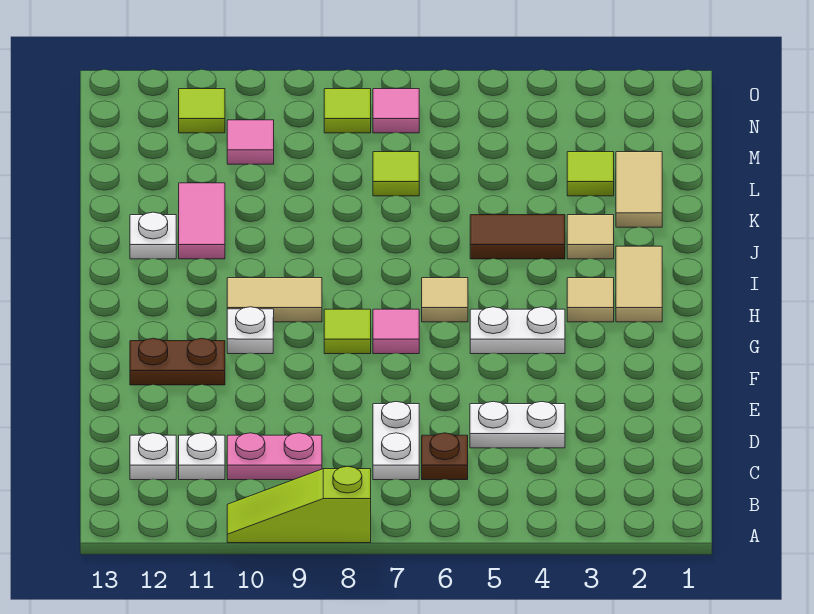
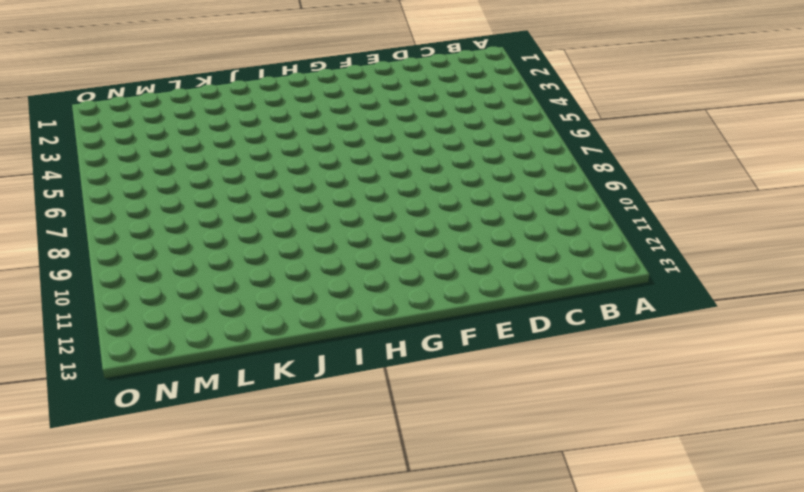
none -> lime slope A8:A10 level 1 top 8
none -> brown plate C6 level 1
none -> white plate C7:D7 level 1

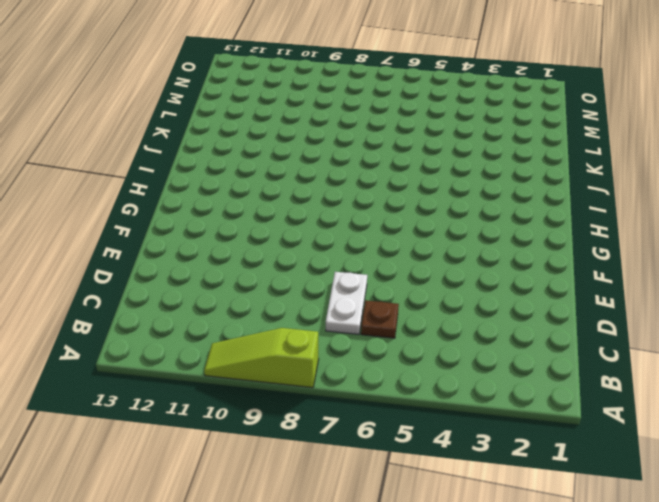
none -> pink plate C9:C10 level 1
none -> white plate C11 level 1
none -> white plate C12 level 1

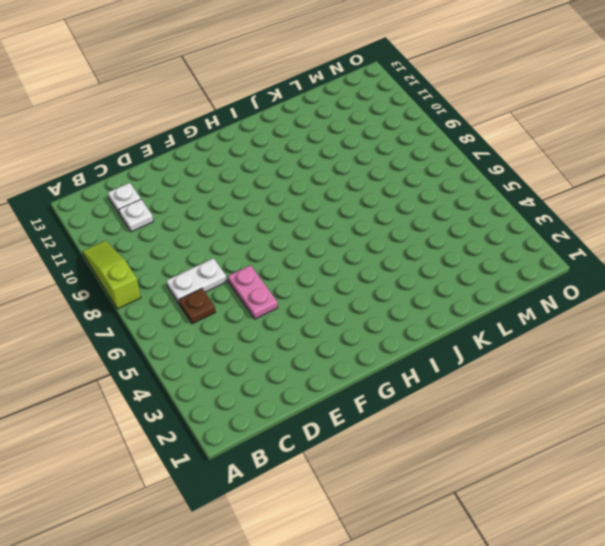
pink plate E5:E6 level 1 -> pink plate C9:C10 level 1
none -> white plate D4:D5 level 1
none -> brown plate F11:F12 level 1
none -> white plate G4:G5 level 1

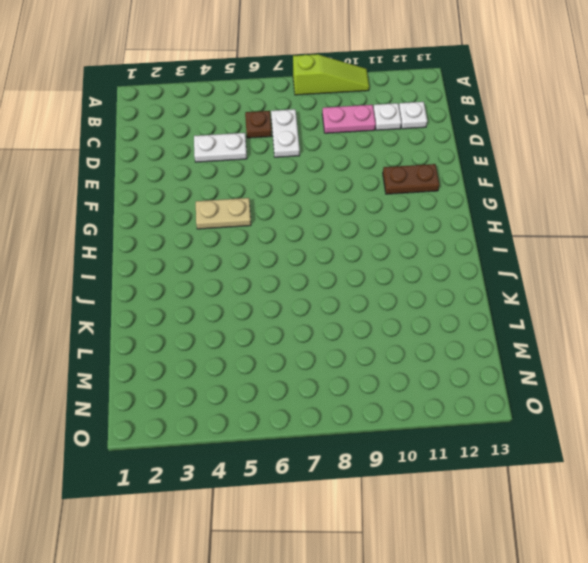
tan plate G4:G5 level 1 -> white plate G4:G5 level 1
none -> pink tile G7 level 1
none -> lime tile G8 level 1
none -> white plate G10 level 1

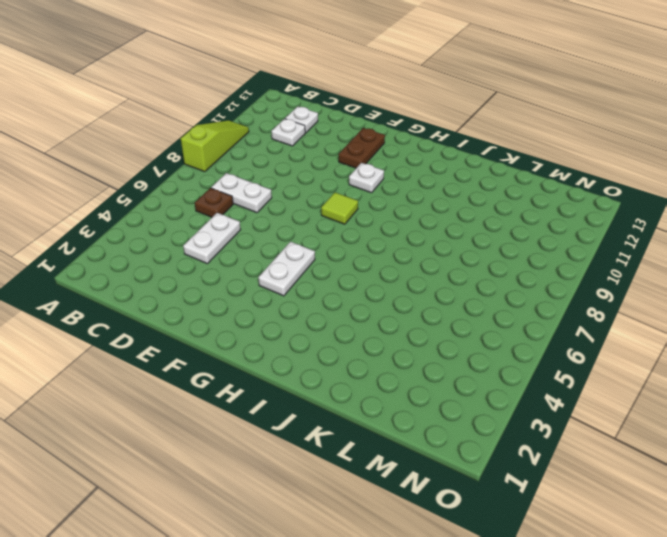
none -> pink plate C9:C10 level 1
none -> pink tile G7 level 1
none -> tan tile H2:I2 level 1

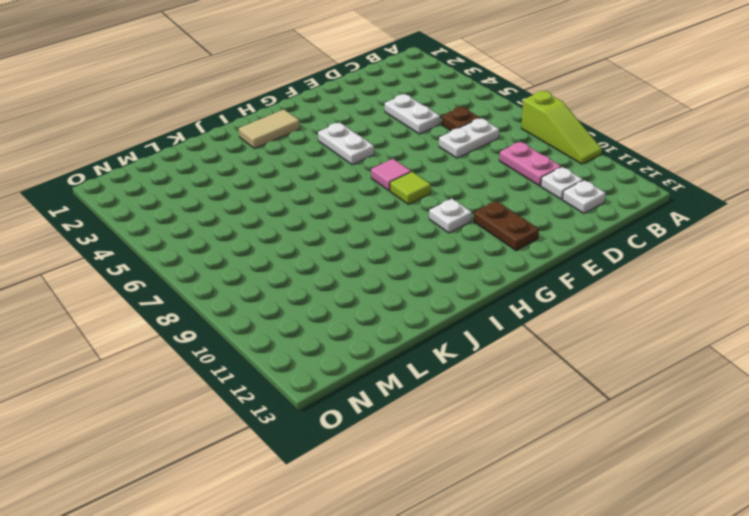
none -> tan tile H3 level 1
none -> tan tile H6 level 1
none -> tan tile H9:H10 level 1

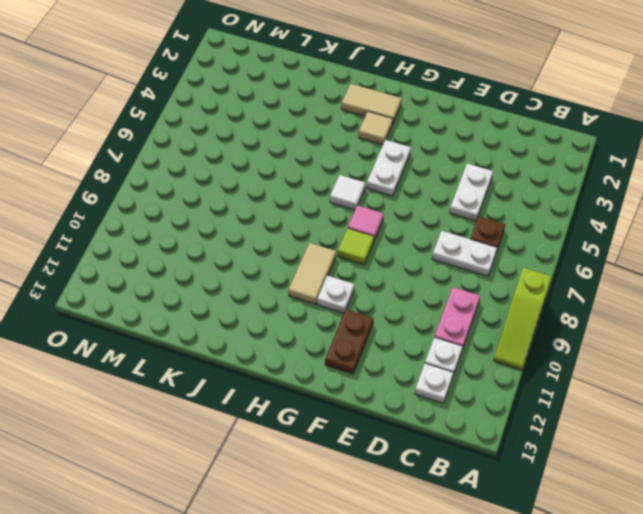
white tile H6 level 1 -> tan tile H6 level 1
none -> tan tile J3 level 1
none -> brown tile J4:J5 level 1
none -> pink tile J11:K11 level 1

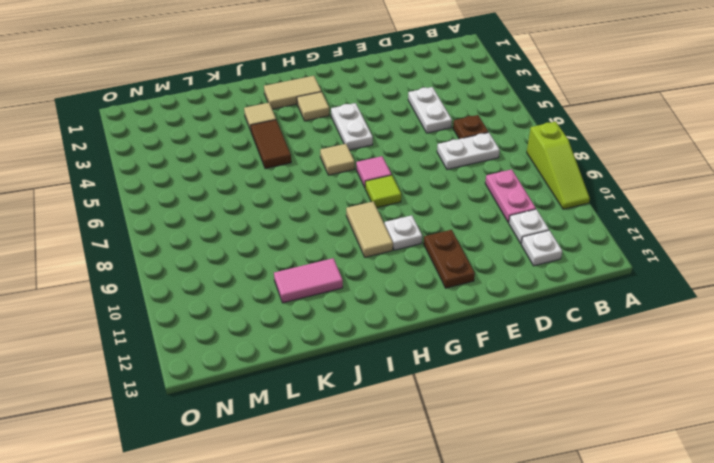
none -> white plate J12 level 1
none -> tan tile K2:L2 level 1
none -> lime tile L3 level 1

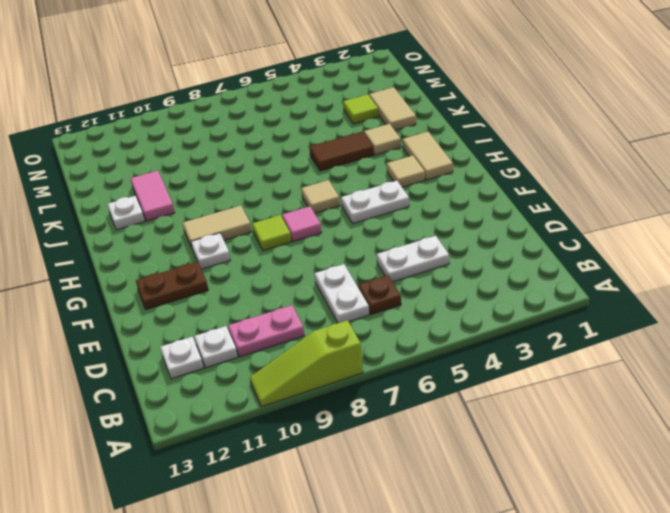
none -> lime tile L7 level 1
none -> pink tile M10 level 1
none -> pink tile N7 level 1

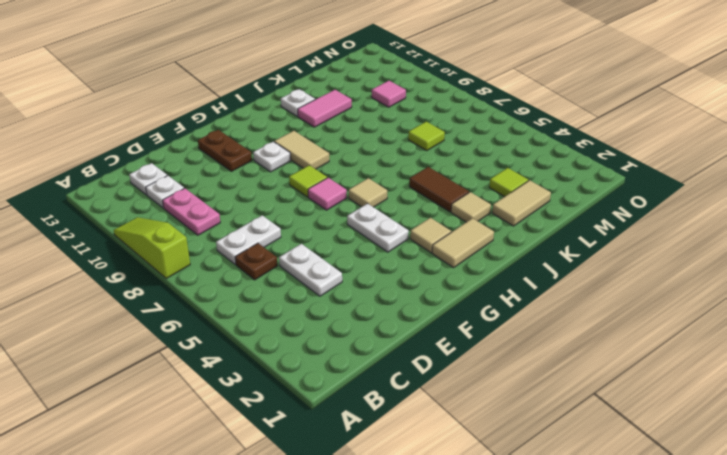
none -> pink tile N7 level 1
none -> lime tile N8 level 1
none -> lime tile N11 level 1

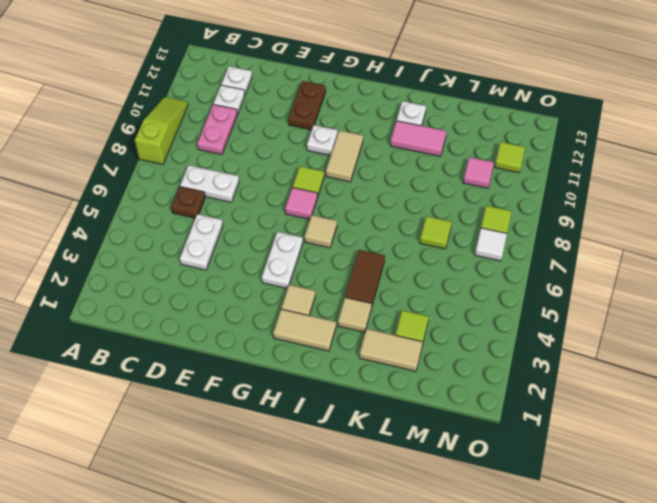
white tile N7 level 1 -> pink tile N7 level 1

